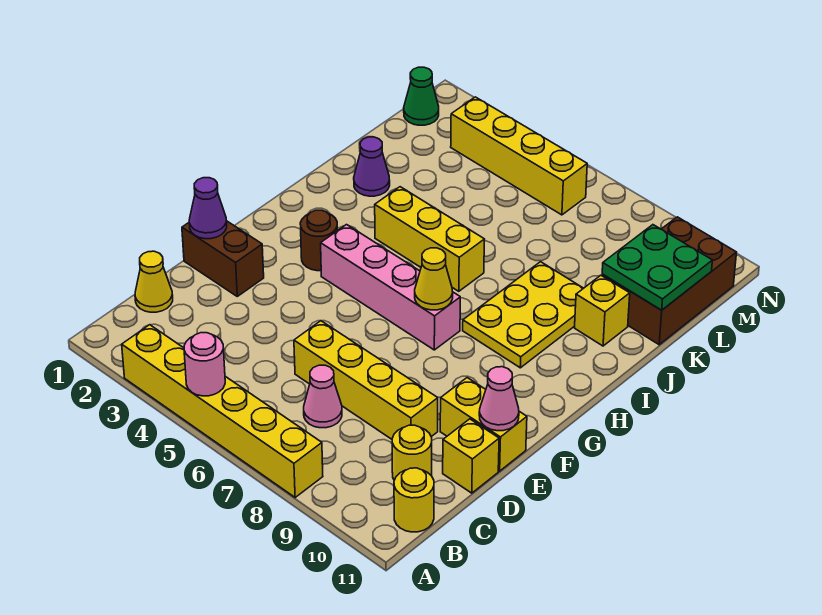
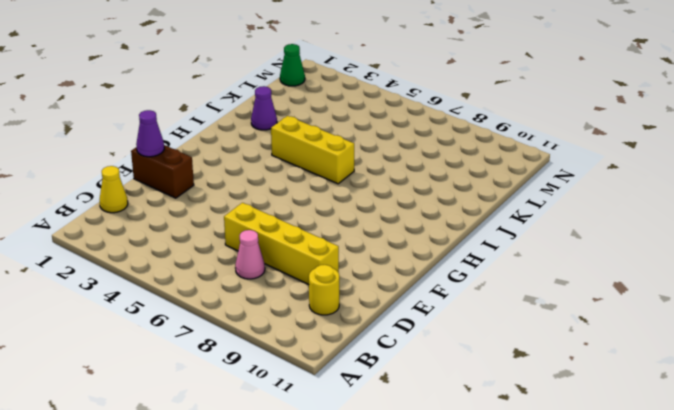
none -> yellow brick A3:A8 level 1
none -> yellow round brick B11 level 1
none -> yellow brick D11 level 1

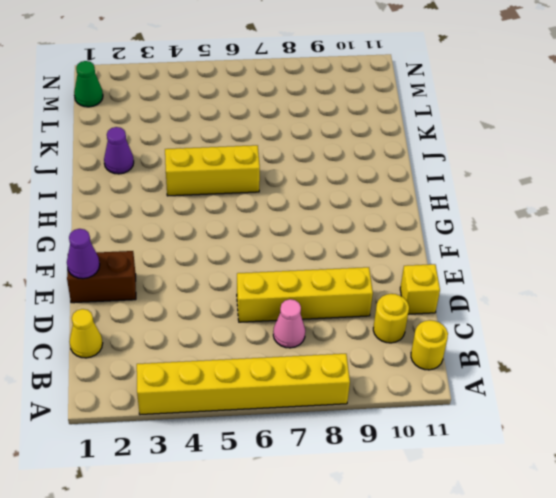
none -> yellow brick E10:E11 level 1
none -> brown round brick G3 level 1
none -> pink brick G4:G7 level 1

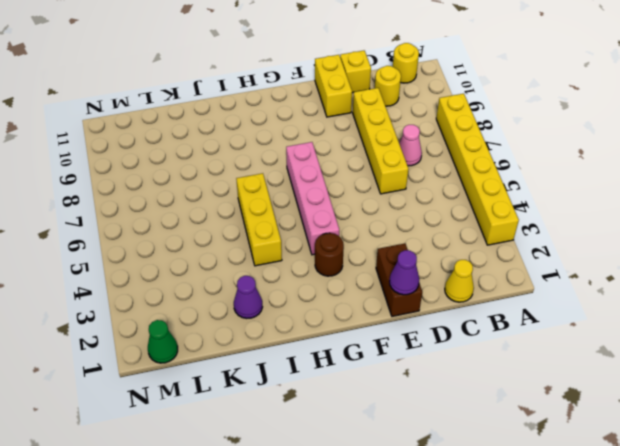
none -> yellow plate H8:J9 level 1
none -> yellow brick J10 level 1
none -> brown brick K10:M11 level 1

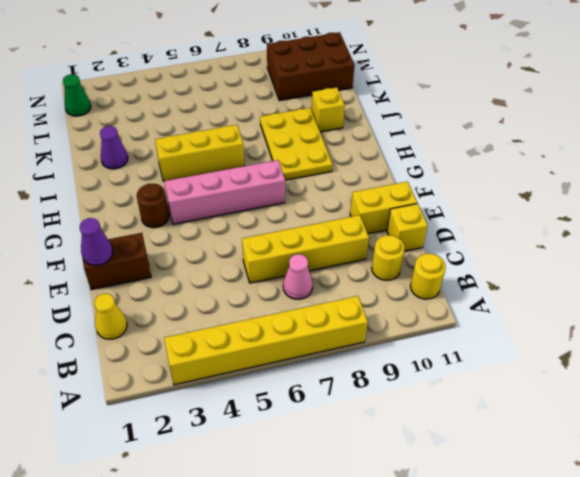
brown brick L9:M11 level 1 -> brown brick K10:M11 level 1
none -> yellow brick M3:M6 level 1
none -> pink round brick A5 level 2
none -> pink cone E11 level 2

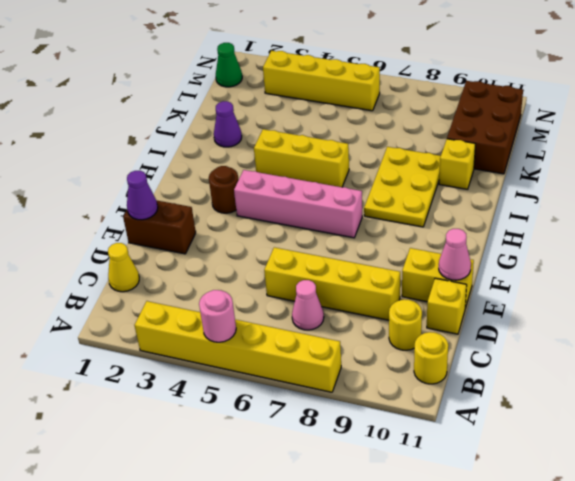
none -> yellow cone G7 level 2
none -> green plate K10:L11 level 2

